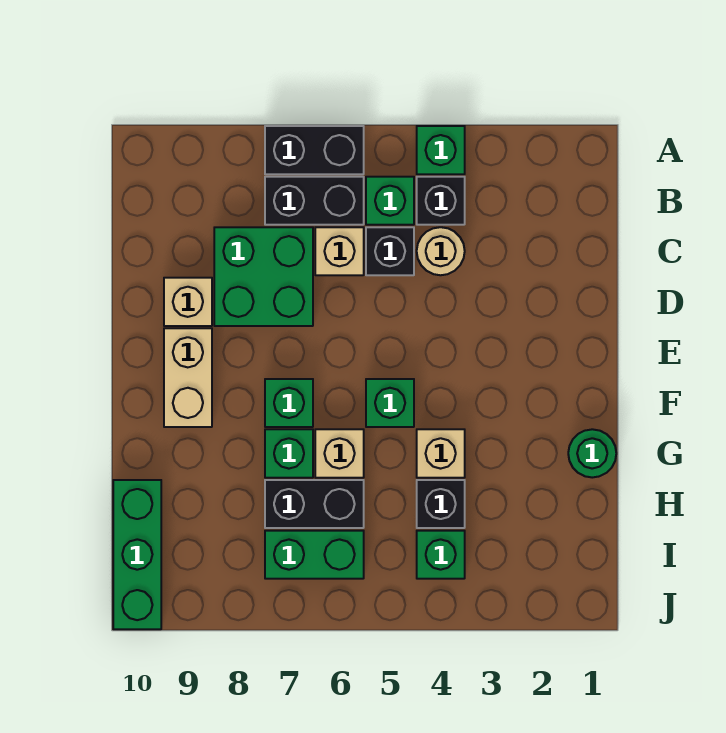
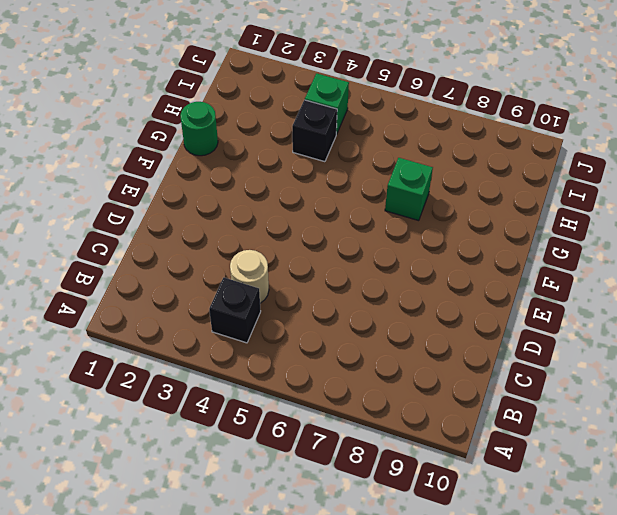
none -> green brick A4 level 1
none -> black brick A6:A7 level 1
none -> green brick B5 level 1

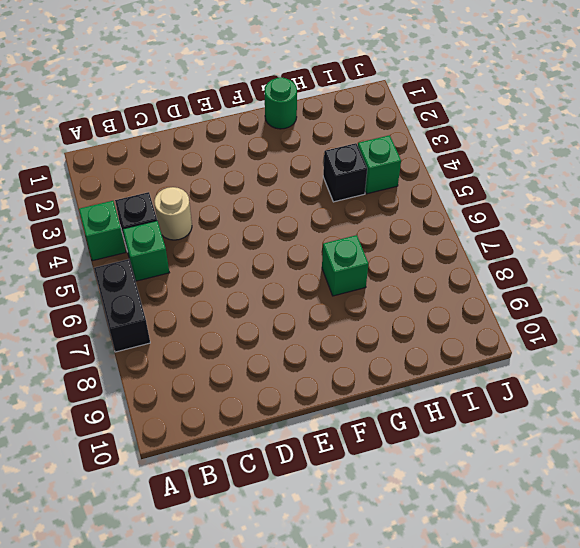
none -> black brick B6:B7 level 1
none -> black brick C5 level 1
none -> tan brick C6 level 1

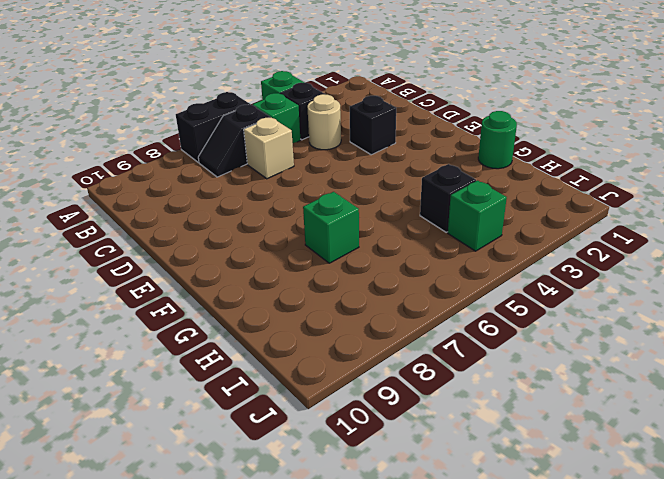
black slope B6:B7 level 1 top 6 -> black brick B6:B7 level 1
black brick D3 level 1 -> black brick C5 level 1
none -> green brick C7:D8 level 1
none -> tan brick D9 level 1
none -> tan brick E9:F9 level 1

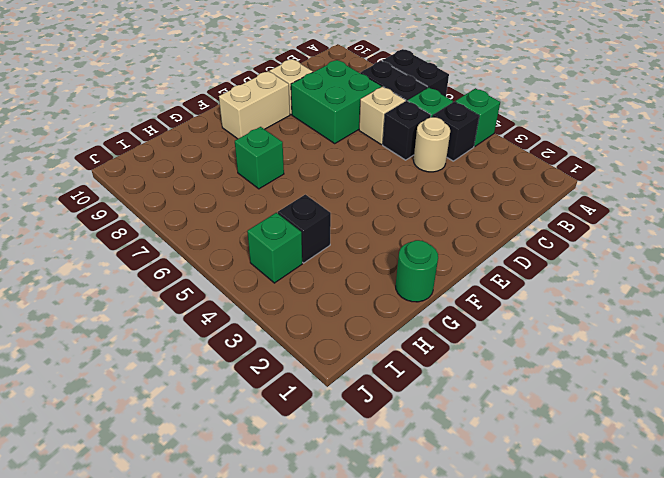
none -> green brick F5 level 1
none -> green brick F7 level 1
none -> tan brick G4 level 1

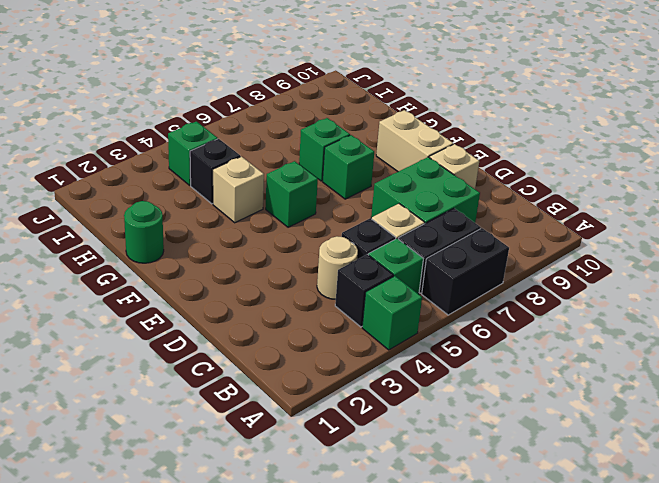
none -> tan brick G6 level 1
none -> black brick H6:H7 level 1
none -> green brick H10:J10 level 1

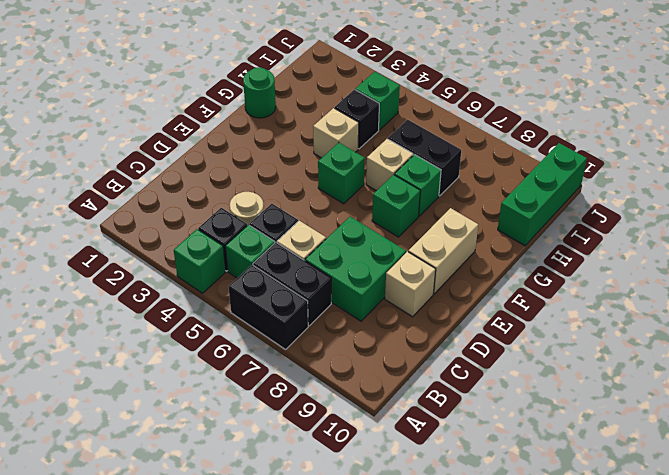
none -> green brick I6:I7 level 1

